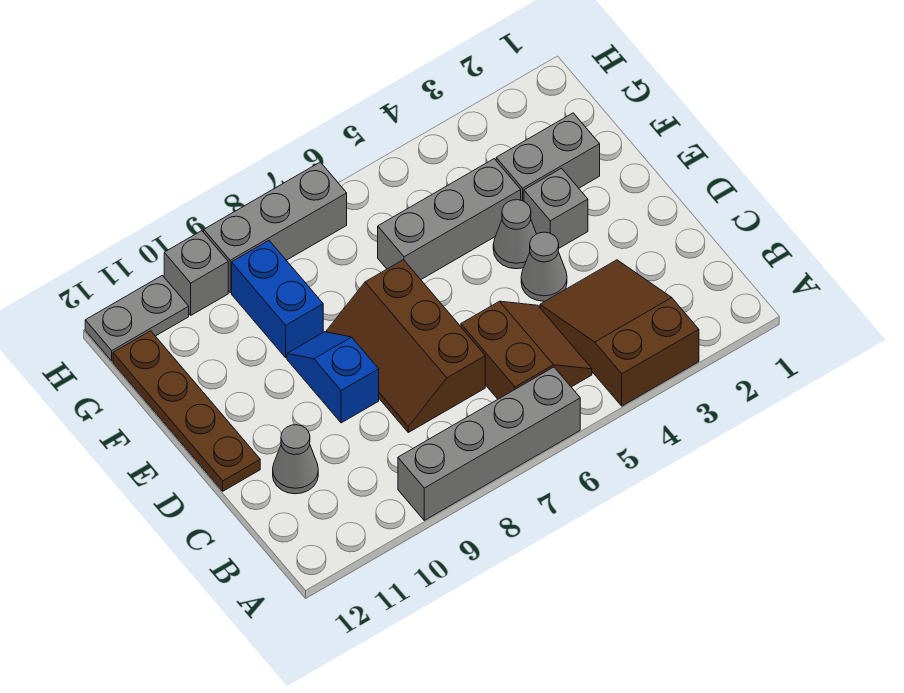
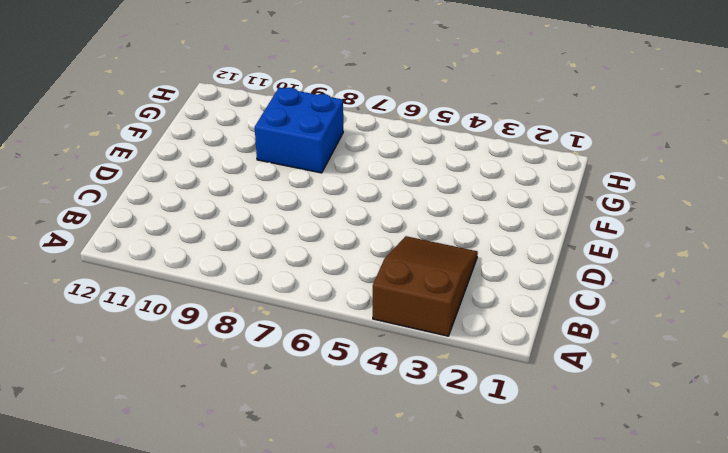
blue brick F8:G9 level 1 -> blue brick F9:G9 level 1
none -> grey brick A6:A9 level 1
none -> brown slope B5:C6 level 1 top 6
none -> brown slope C7:E8 level 1 top 7

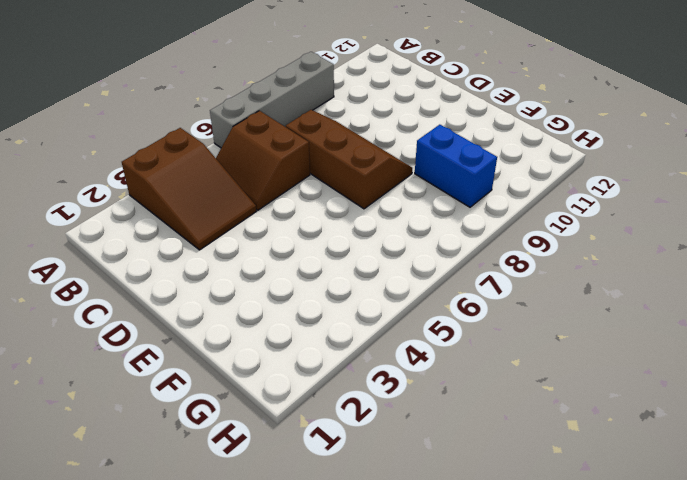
none -> grey cone C11 level 1
none -> grey cone D4 level 1
none -> blue slope D9:E9 level 1 top D

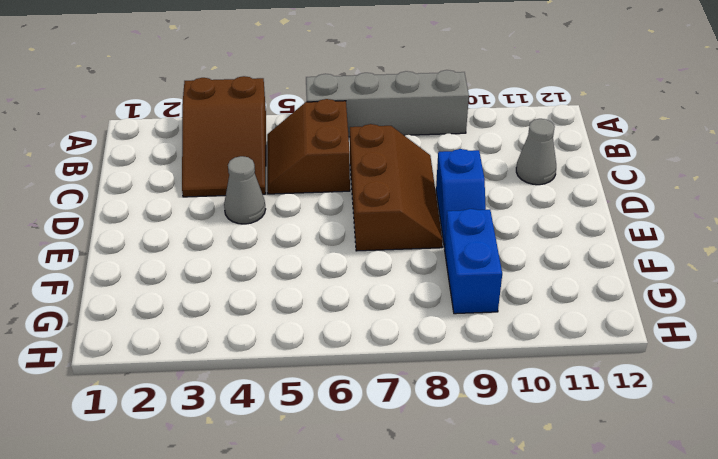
none -> brown plate D12:G12 level 1
none -> grey brick E3 level 1
none -> grey cone E4 level 1

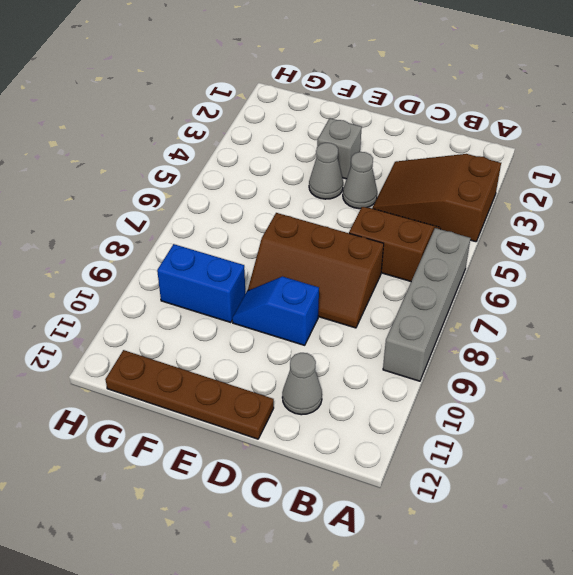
none -> grey brick F2:F3 level 1
none -> grey brick F4:F6 level 1
none -> grey brick H7:H9 level 1

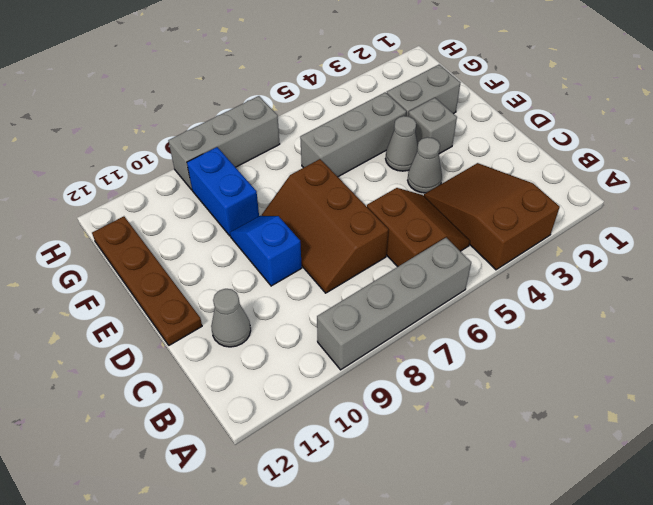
none -> grey brick H10 level 1
none -> grey plate H11:H12 level 1

